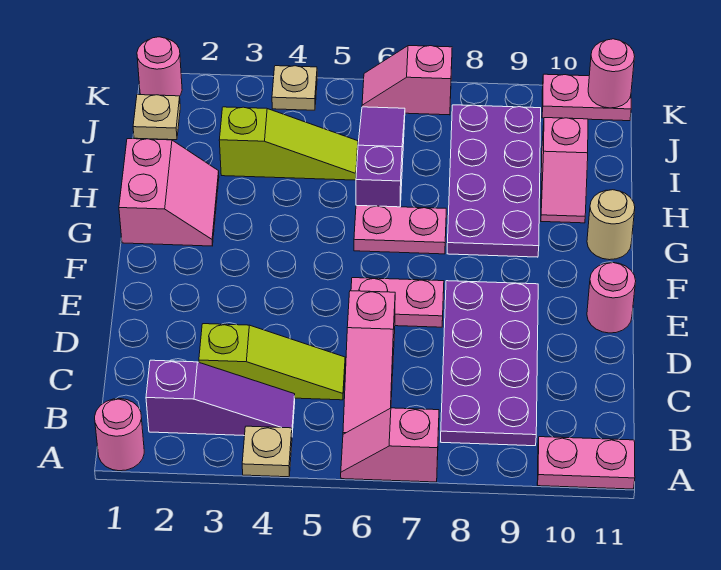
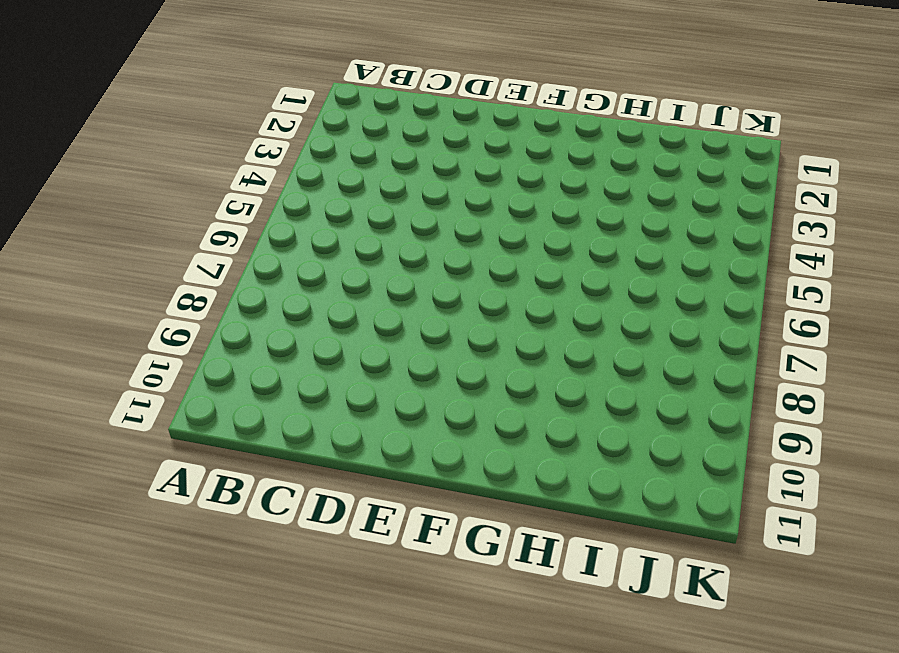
none -> pink round brick A1 level 1
none -> tan plate A4 level 1
none -> pink slope A6:A7 level 1 top 7

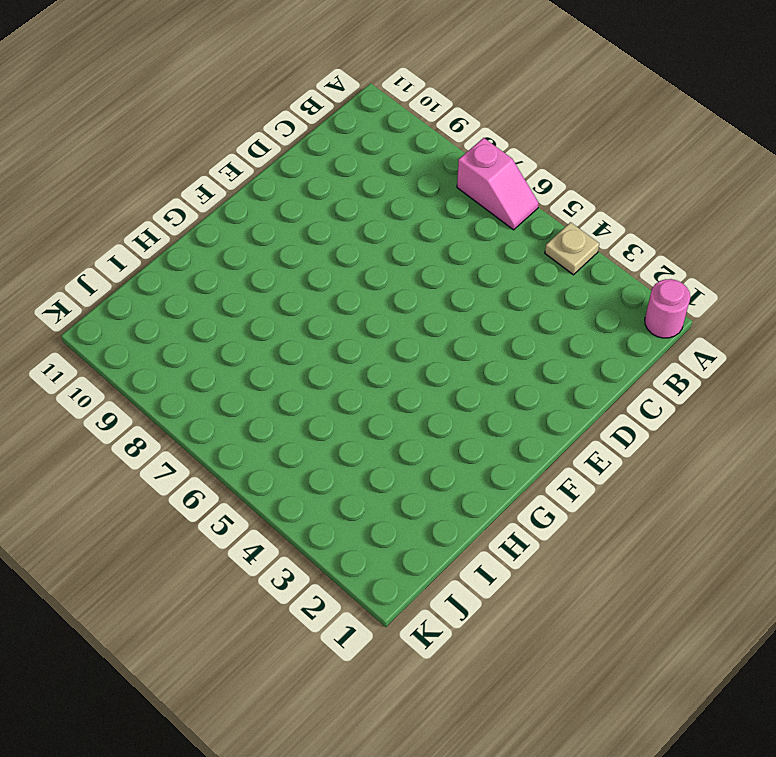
none -> pink plate A10:A11 level 1
none -> purple slope B2:B4 level 1 top 2
none -> pink slope B6:D6 level 1 top D

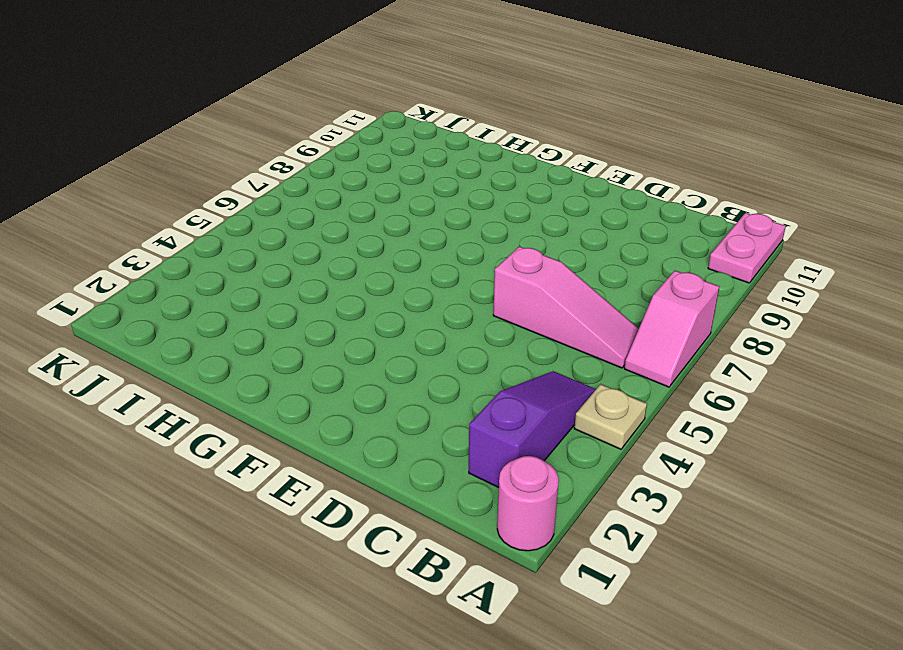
none -> purple plate B8:E9 level 1
none -> lime slope C3:C5 level 1 top 3
none -> pink plate E6:E7 level 1

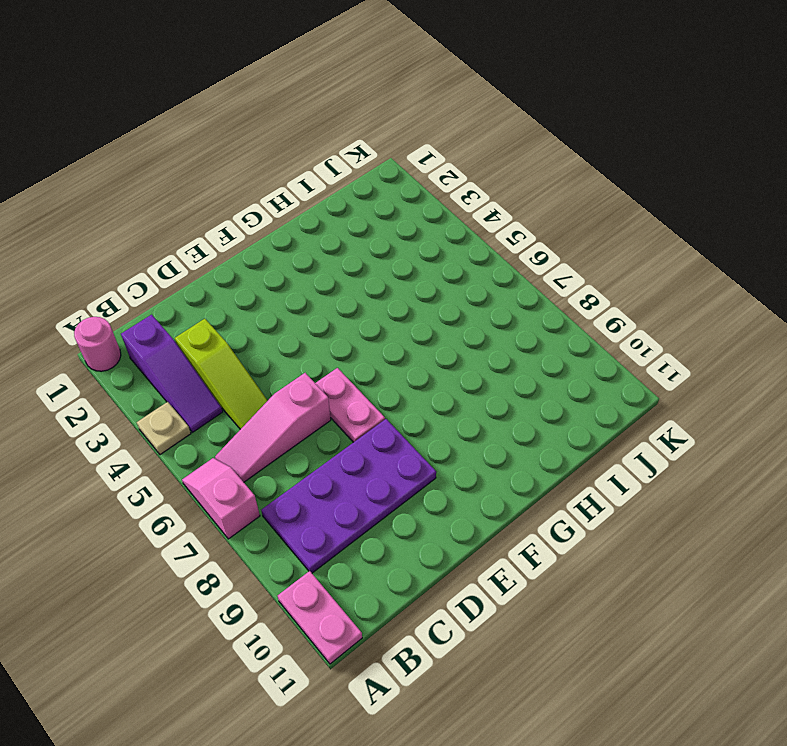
none -> pink round brick E11 level 1
none -> pink slope G1:H2 level 1 top 1
none -> pink plate G6:G7 level 1

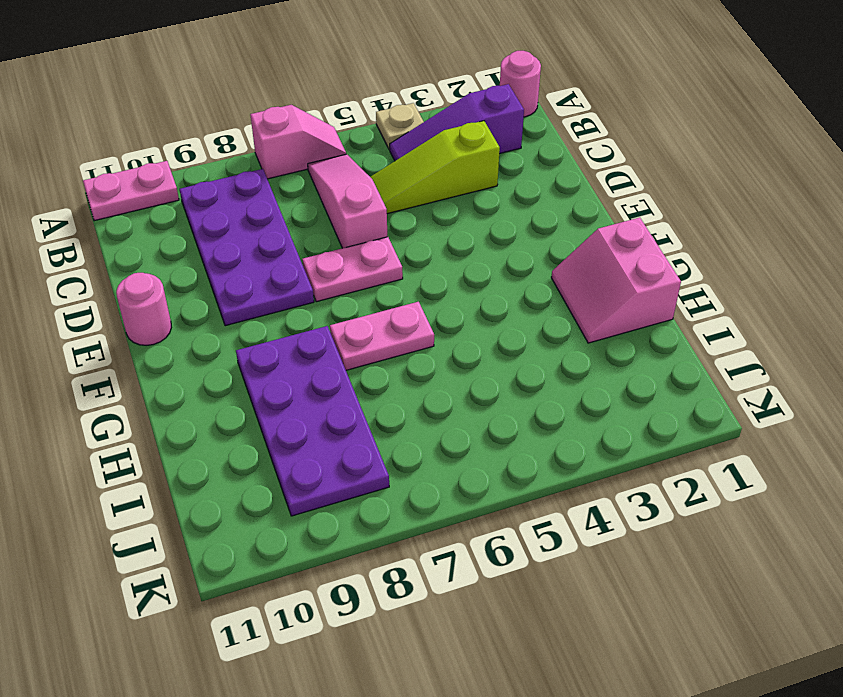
none -> tan round brick G11 level 1
none -> purple slope H6:J6 level 1 top H
none -> pink slope H10:I10 level 1 top I

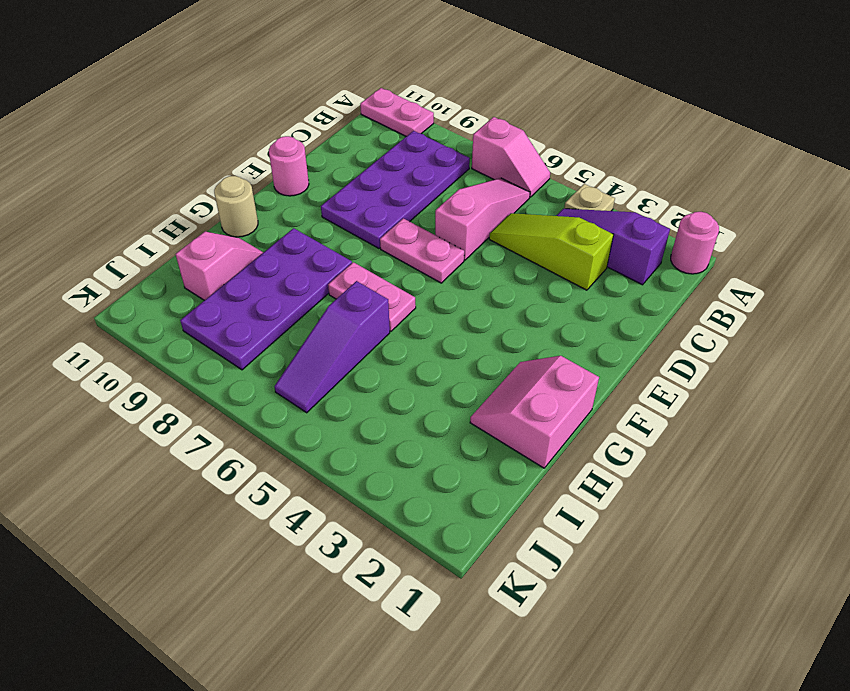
none -> lime slope I3:I5 level 1 top 3
none -> tan plate J1 level 1
none -> pink round brick K1 level 1

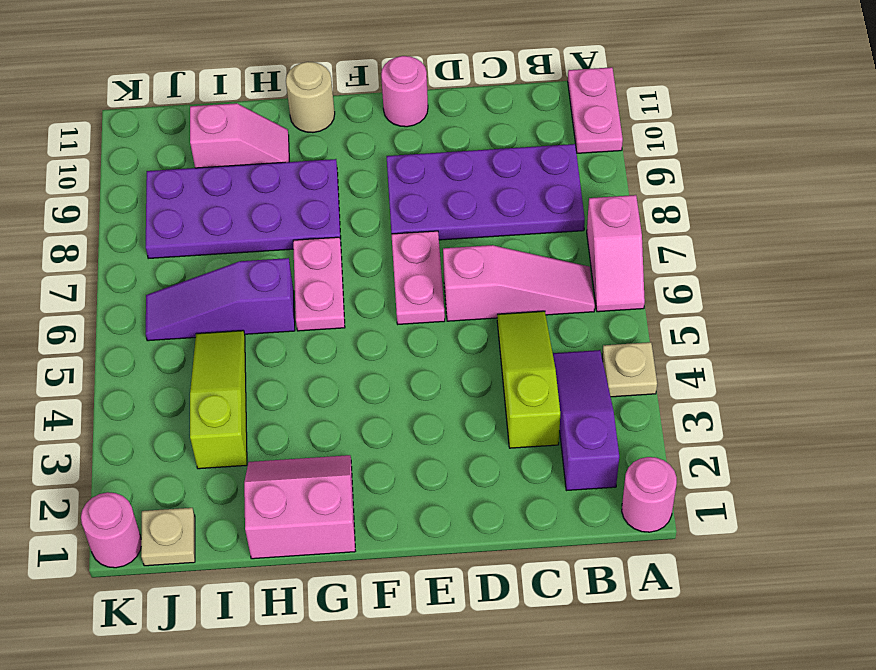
none -> tan plate K4 level 1
none -> pink slope K6:K7 level 1 top 7
none -> pink plate K10:K11 level 1

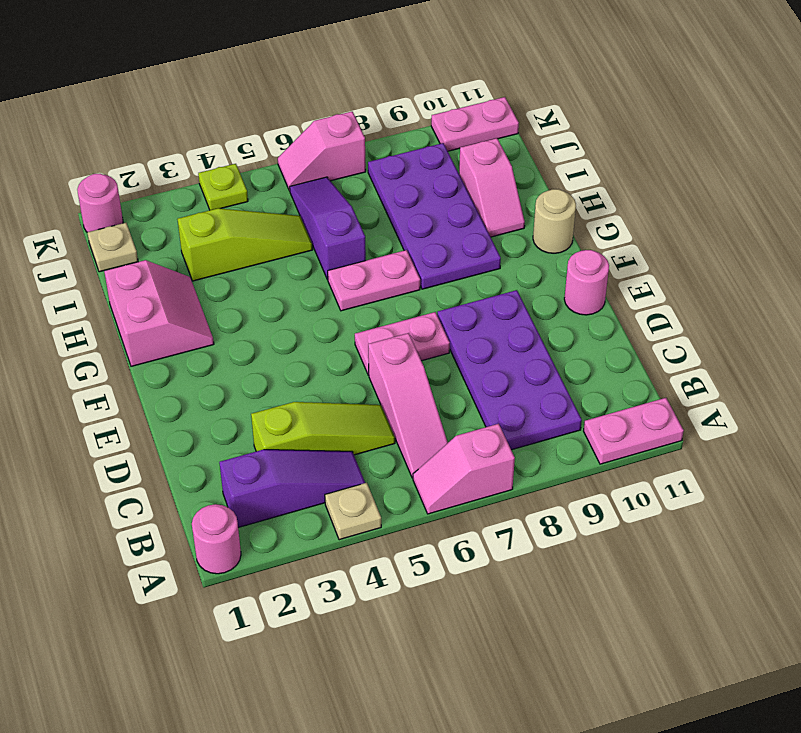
lime plate K4 level 1 -> tan plate K4 level 1
none -> pink round brick K11 level 2

